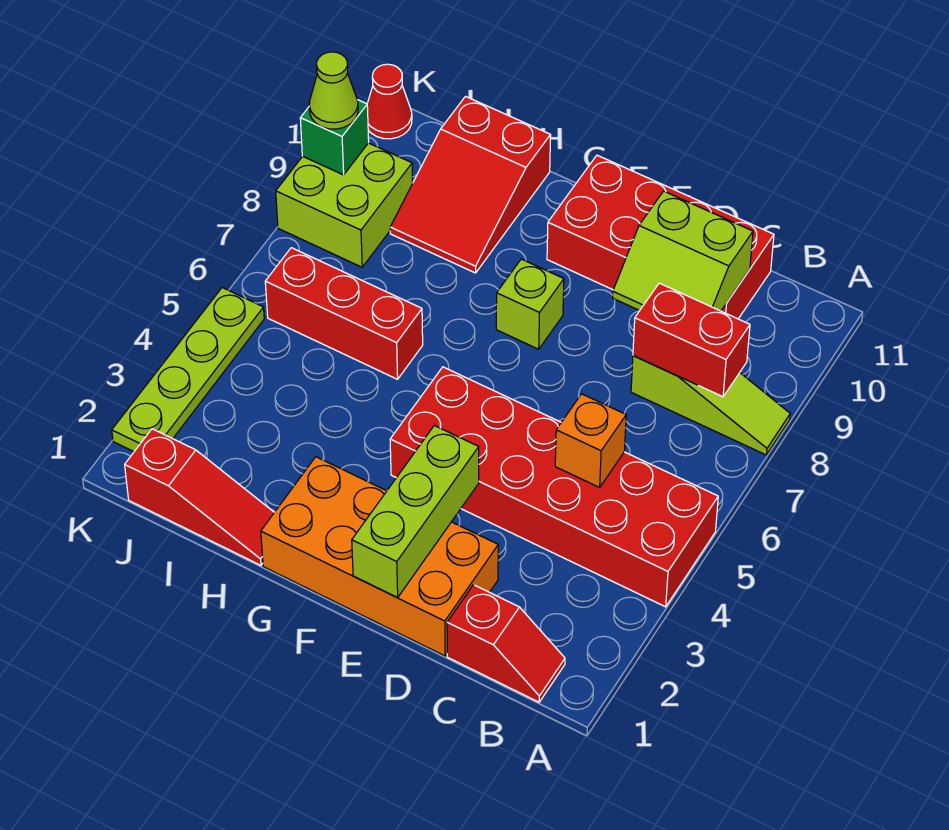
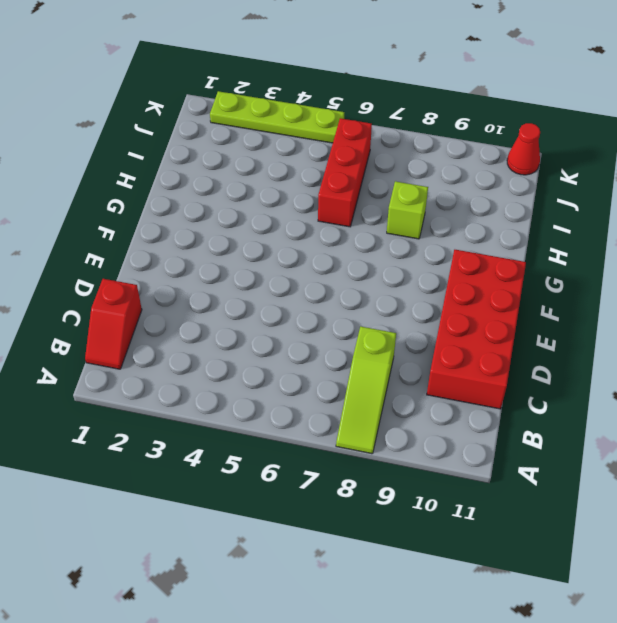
lime brick H8 level 1 -> lime brick F8 level 1
none -> red brick A4:F5 level 1
none -> orange brick D1:G2 level 1
none -> red slope H1:J1 level 1 top J

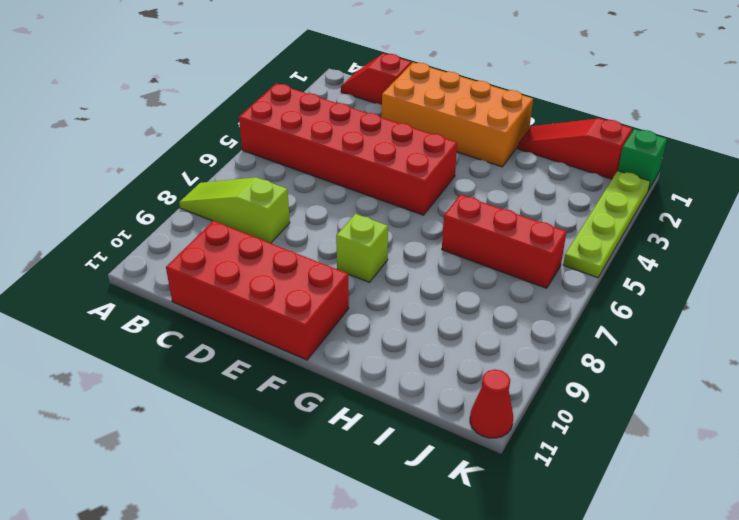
green brick K1 level 1 -> green brick K9 level 2
none -> red slope H9:I11 level 1 top 11
none -> lime brick J8:K9 level 1
none -> red brick B8:C8 level 2

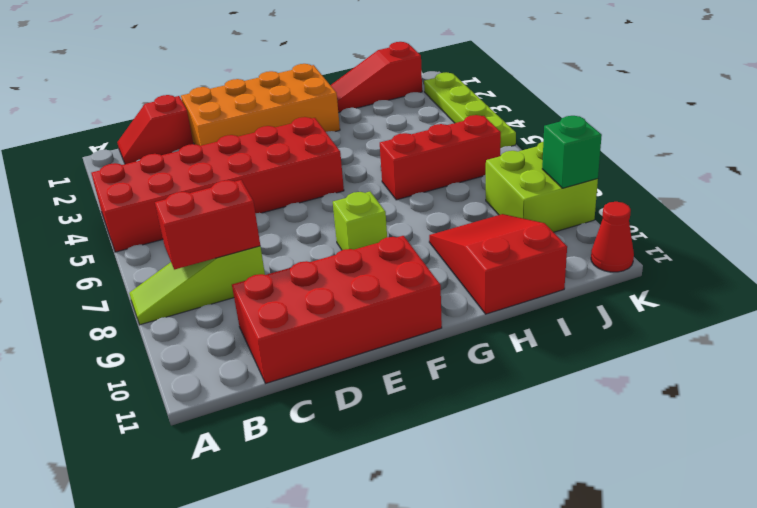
none -> orange brick C5 level 2
none -> lime slope C9:D10 level 2 top 10
none -> lime brick E1:E3 level 2

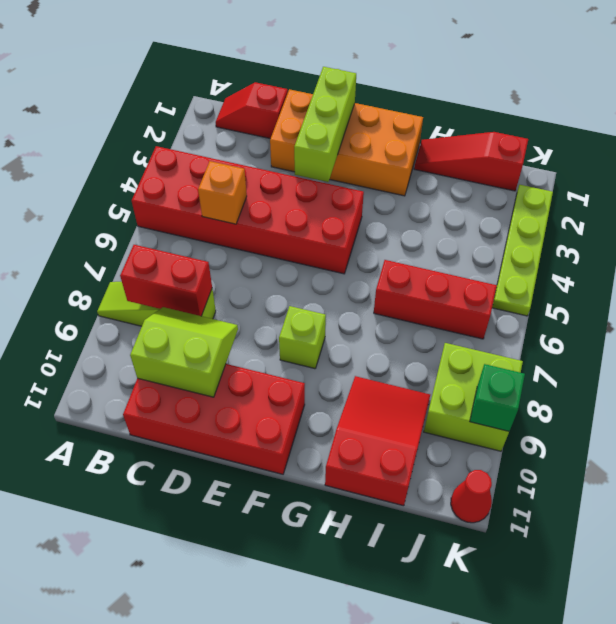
none -> lime cone K9 level 3

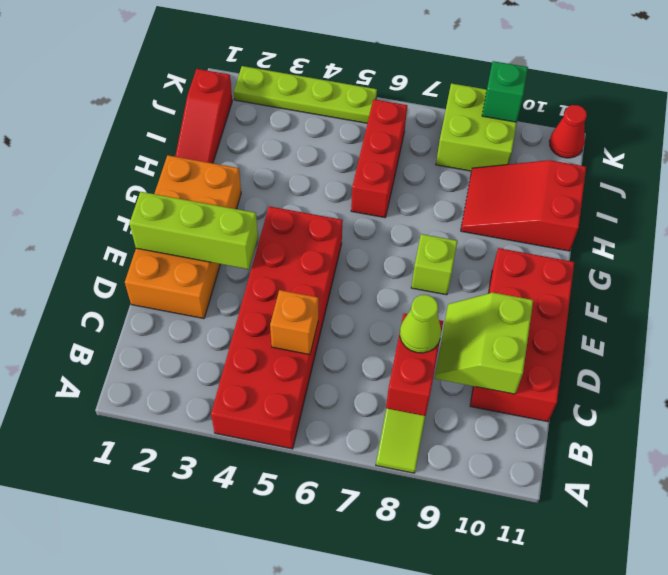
lime cone C8 level 3 -> lime cone K9 level 3
none -> red slope B1:C1 level 1 top C

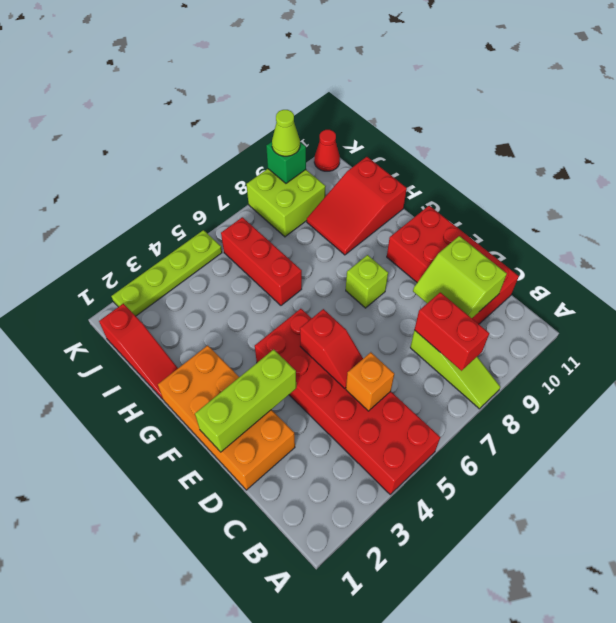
red slope D5:E5 level 2 top E -> red slope B1:C1 level 1 top C

